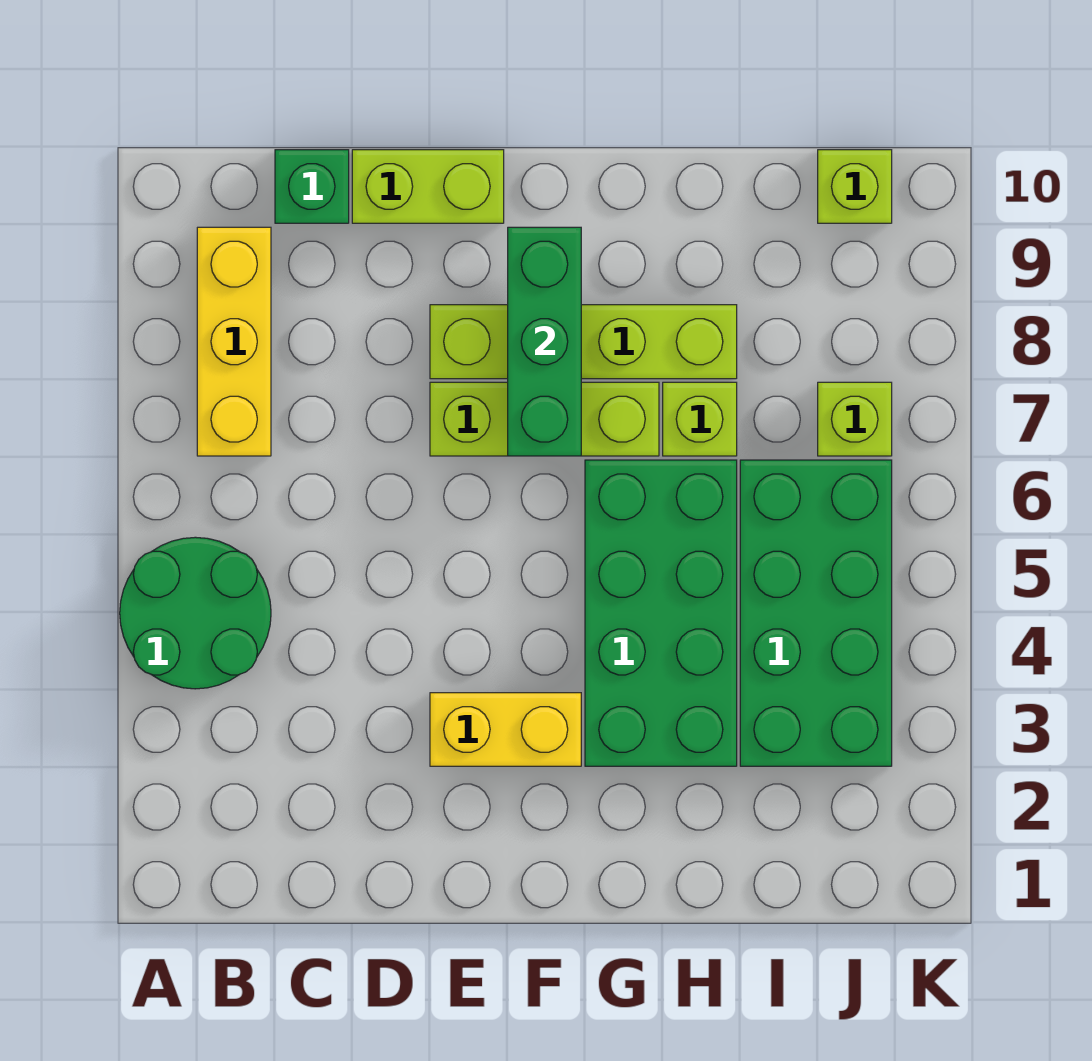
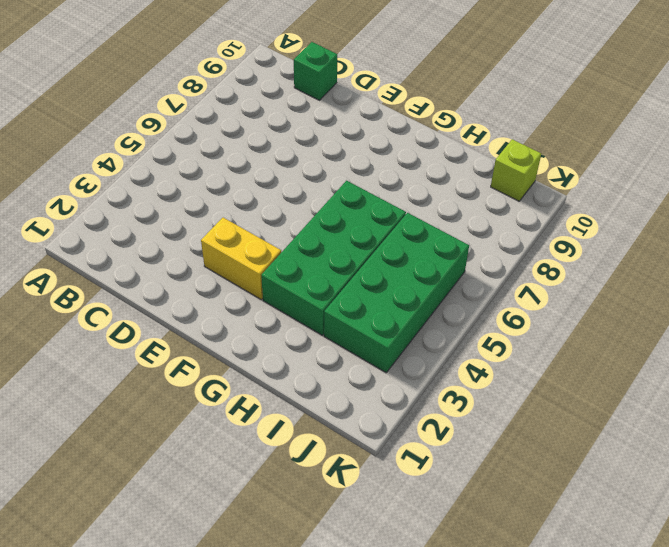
none -> green round brick A4:B5 level 1
none -> yellow brick B7:B9 level 1
none -> lime brick D10:E10 level 1

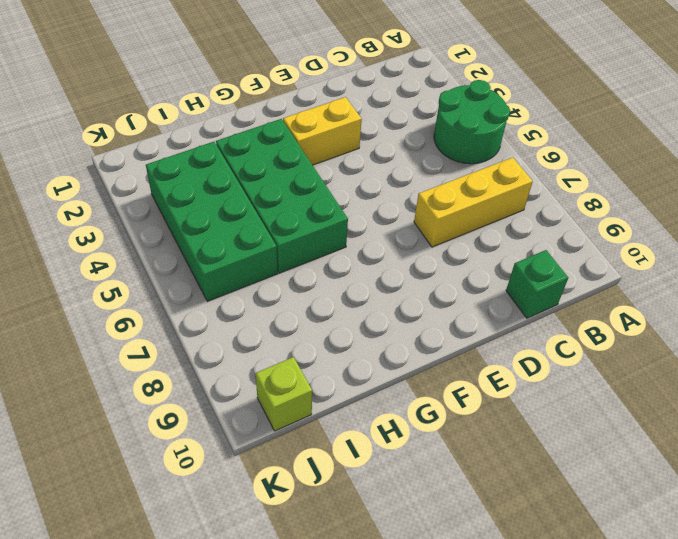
yellow brick B7:D7 level 1 -> yellow brick B7:B9 level 1
none -> lime brick D10:E10 level 1
none -> lime brick E7:G7 level 1
none -> lime brick E8:H8 level 1

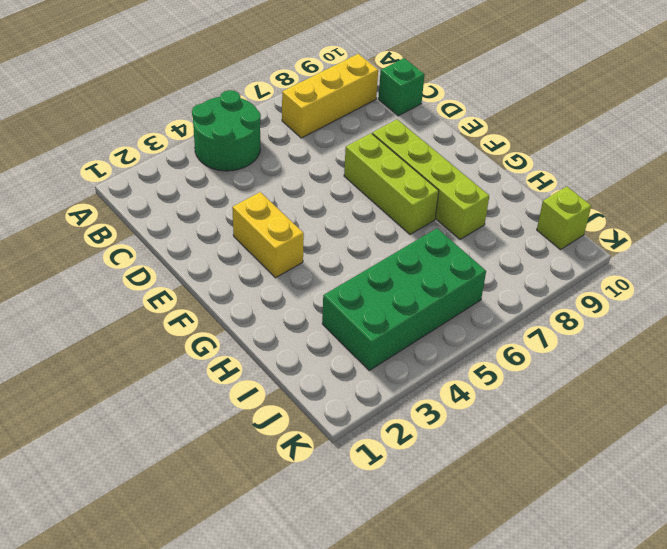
none -> lime brick D10:E10 level 1
none -> green brick G3:H6 level 1
none -> lime brick H7 level 1

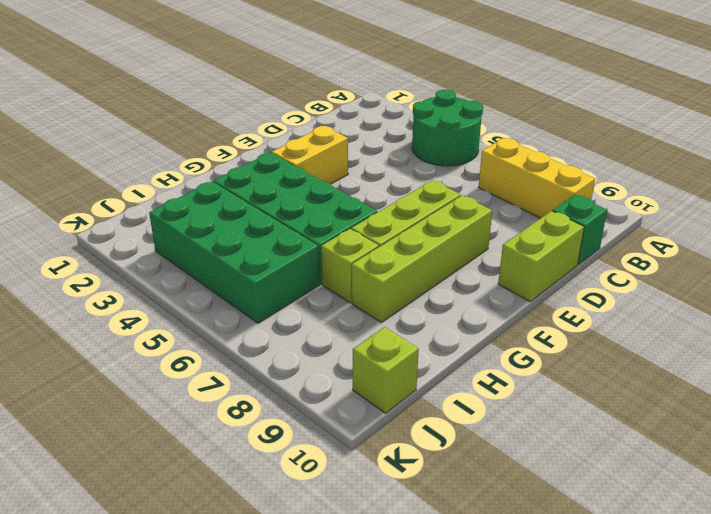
none -> lime brick J7 level 1
none -> green brick F7:F9 level 2

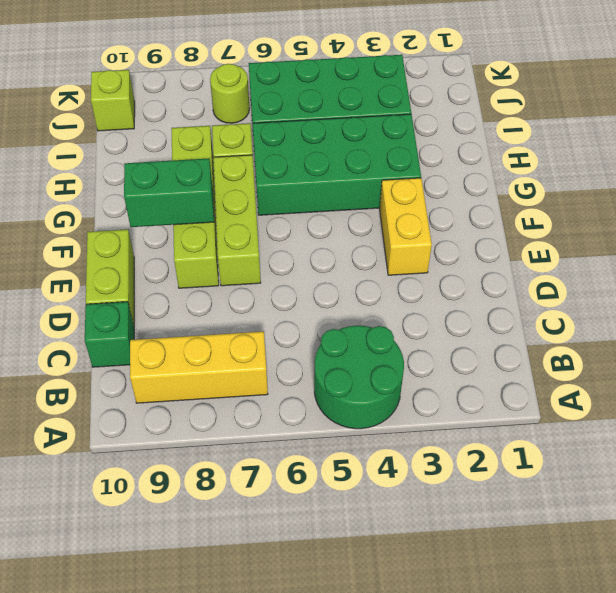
green brick F8:F9 level 2 -> green brick F7:F9 level 2
lime round brick J7 level 1 -> lime brick J7 level 1

